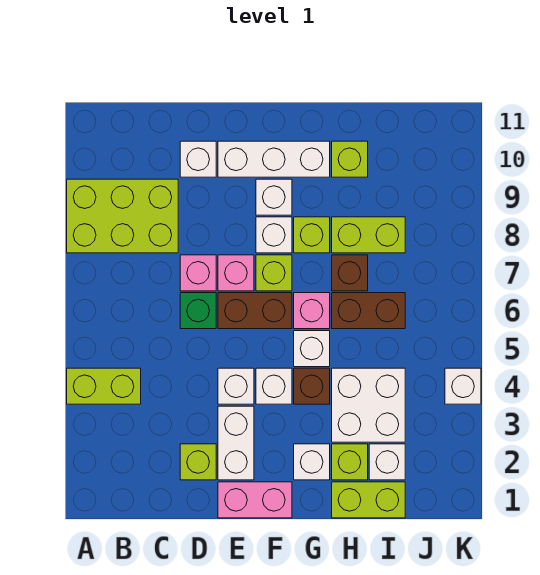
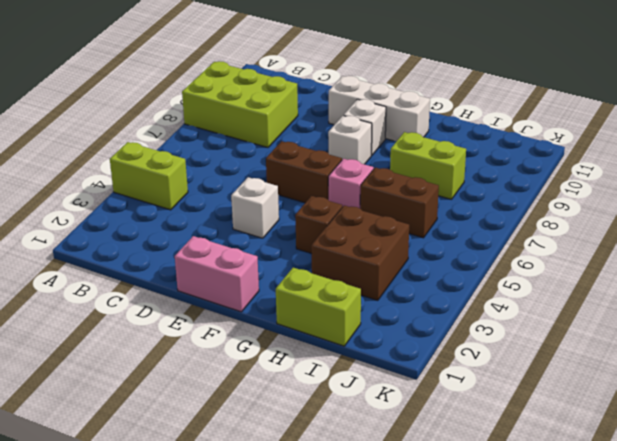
brown brick H3:I4 level 1 -> white brick H3:I4 level 1
none -> lime brick D2 level 1
none -> green brick D6 level 1
none -> pink brick D7 level 1
none -> white brick D10 level 1

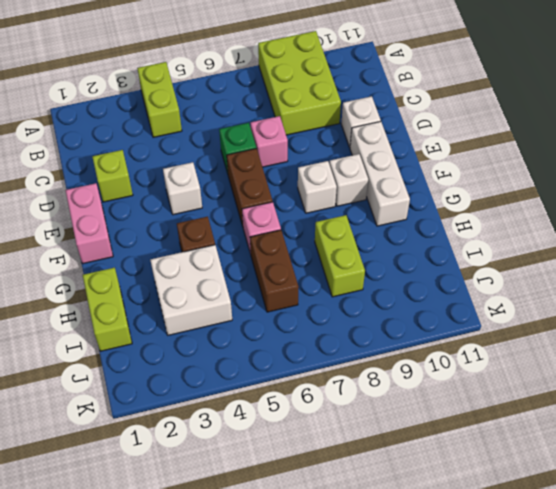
none -> white brick E2:E3 level 1
none -> pink brick E7 level 1
none -> white brick F4 level 1
none -> lime brick F7 level 1

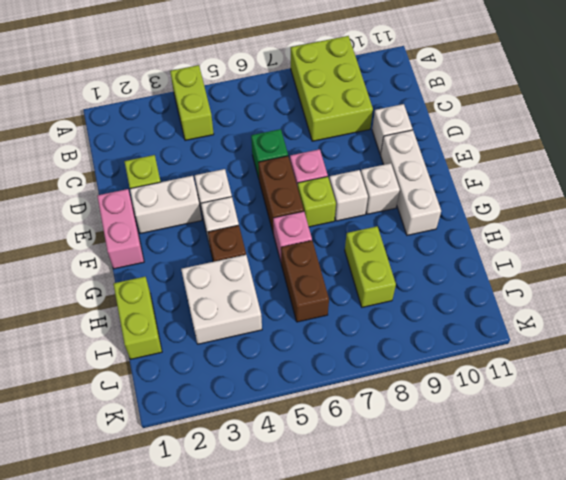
none -> pink brick D7 level 1
none -> white brick G2 level 1
none -> white brick G5 level 1
none -> lime brick G8 level 1

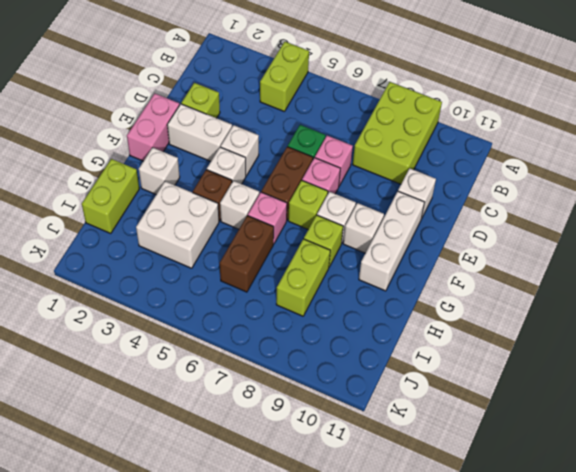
none -> lime brick H2 level 1
none -> brown brick H7 level 1
none -> lime brick H10 level 1
none -> white brick I2 level 1

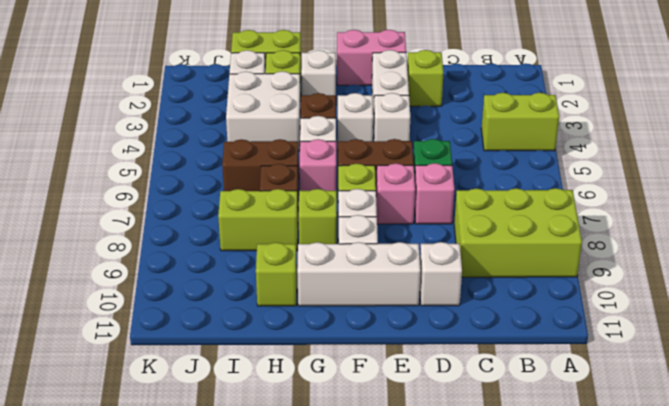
none -> white brick K4 level 1

